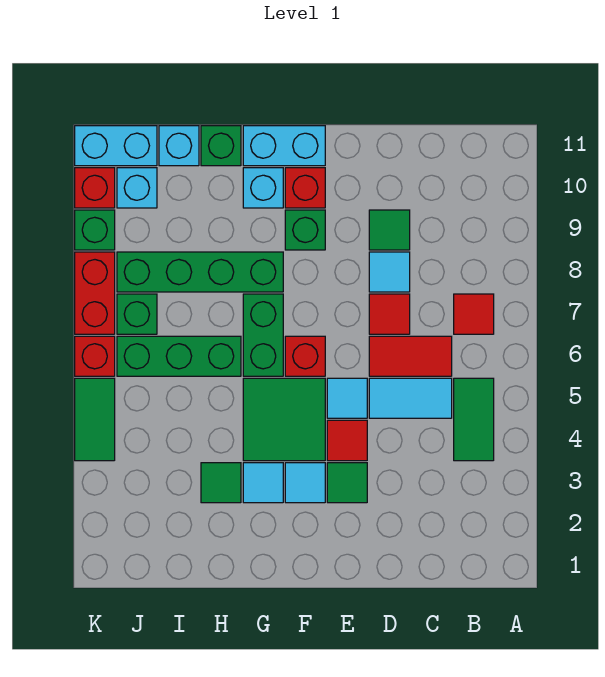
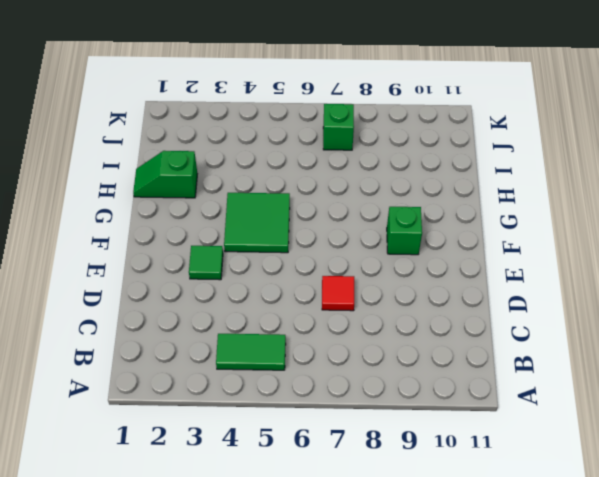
green slope H1:H2 level 1 top 2 -> none
none -> red tile B7 level 1
none -> cyan tile C5:D5 level 1
none -> red tile C6:D6 level 1
none -> cyan tile D8 level 1

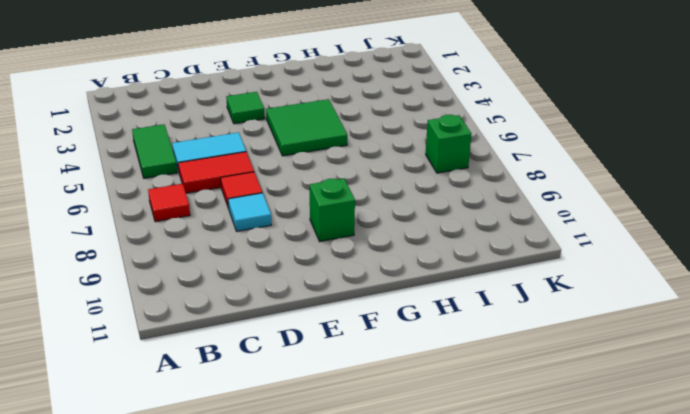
none -> green tile D9 level 1
none -> red tile E4 level 1
none -> cyan tile E5 level 1
none -> cyan tile F3 level 1

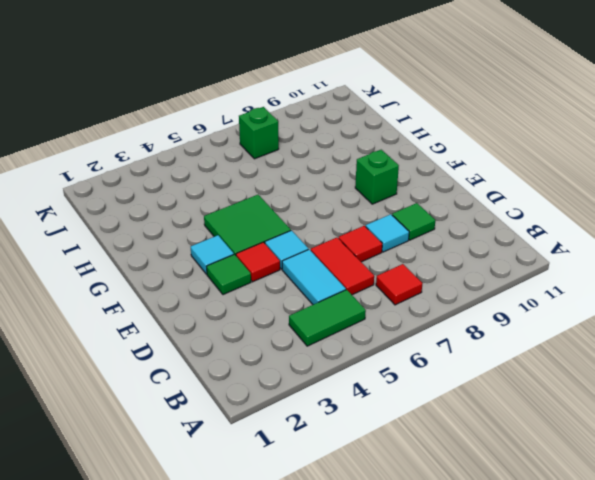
none -> red brick F6 level 1
none -> red brick F10 level 1
none -> cyan brick F11:G11 level 1
none -> cyan tile G3 level 1

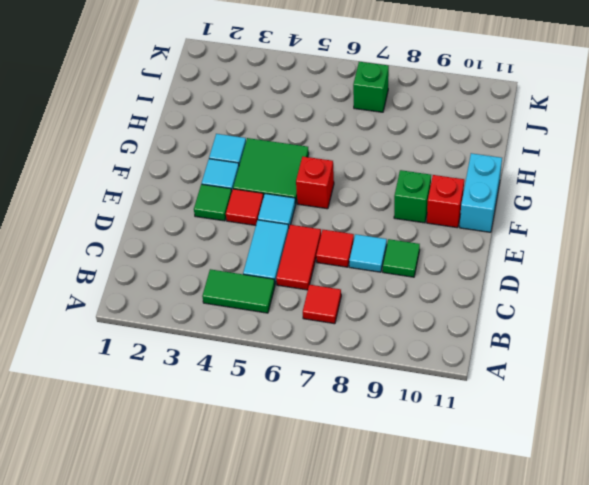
none -> green brick G6:G7 level 1
none -> green brick G8:J8 level 1
none -> cyan brick G10 level 1
none -> green tile H3 level 1

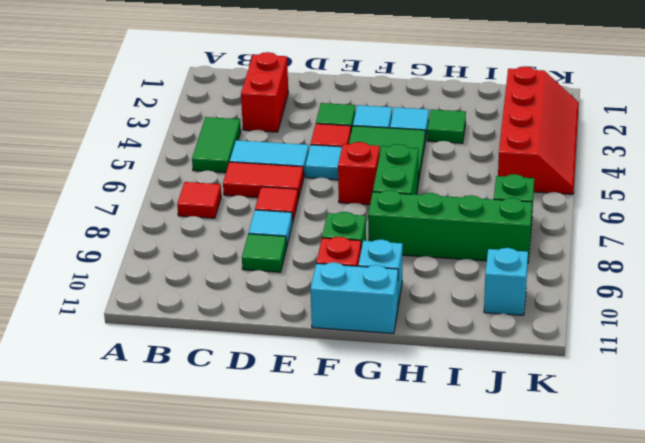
red brick C2:C3 level 1 -> red brick K7:K8 level 1
red slope J2:K5 level 1 top J -> green tile K4:K5 level 1
none -> green brick H6:J6 level 1
none -> green brick H11 level 1
none -> cyan brick I11 level 1
none -> cyan brick J11:K11 level 1

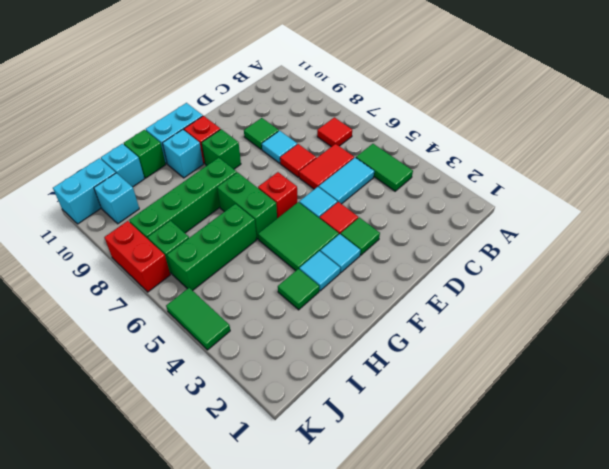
none -> red brick K6 level 1
none -> green brick K9 level 1
none -> red brick K10 level 1

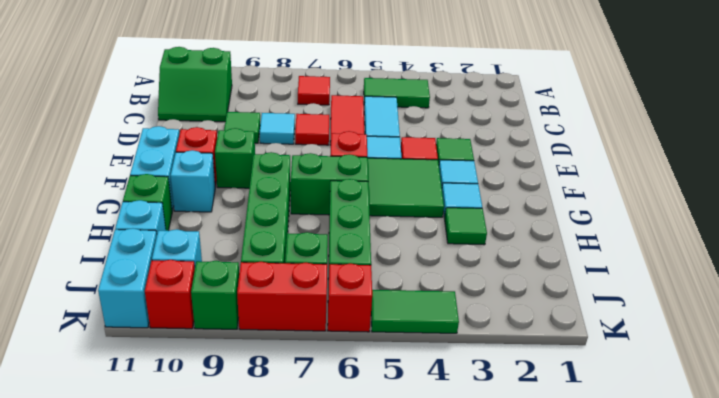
green slope B10:C11 level 1 top B -> none

